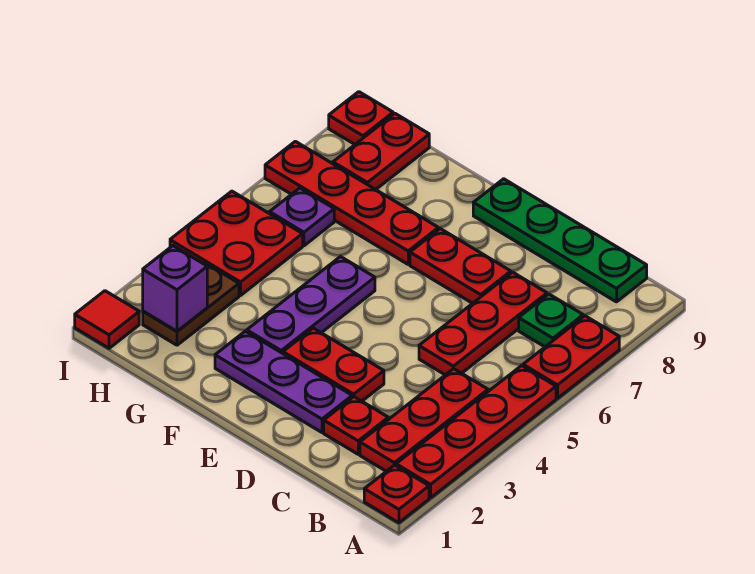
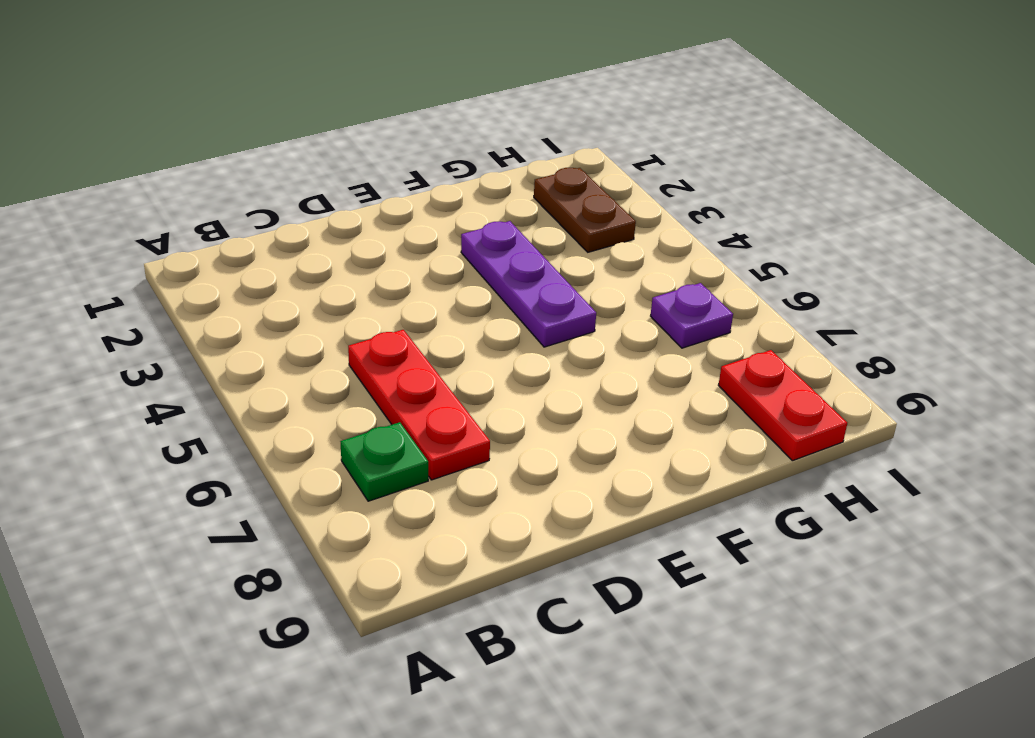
none -> red plate A1 level 1
none -> red plate A2:A5 level 1
none -> red plate A6:A7 level 1

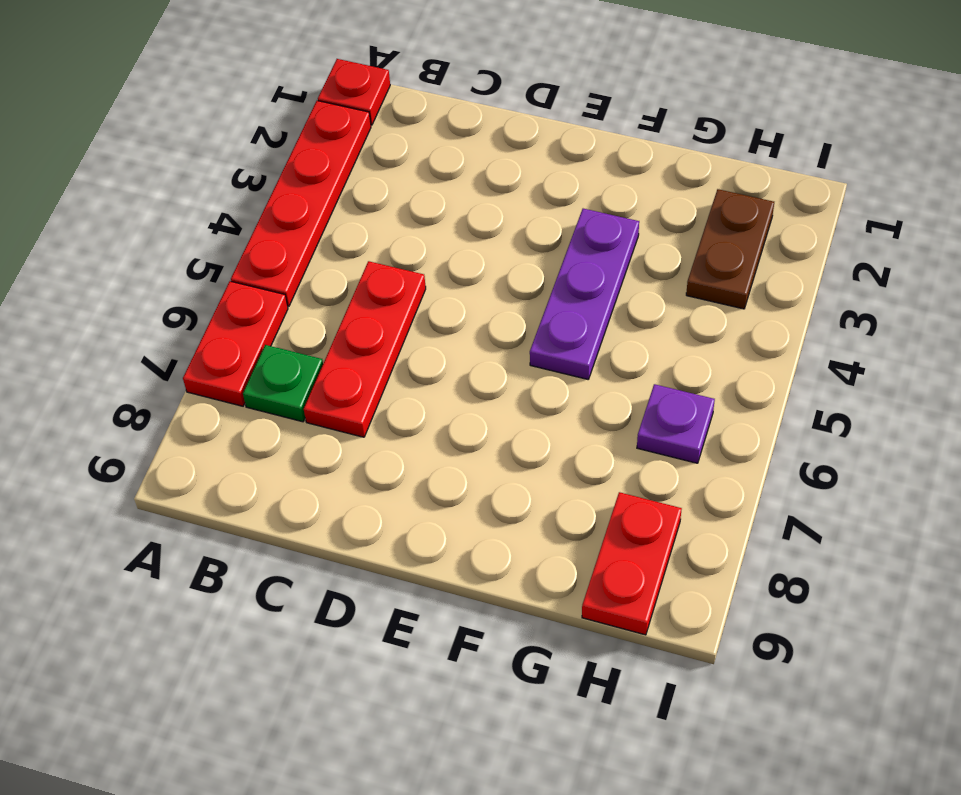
none -> red plate B2:B4 level 1
none -> green plate B9:E9 level 1
none -> red plate C2 level 1

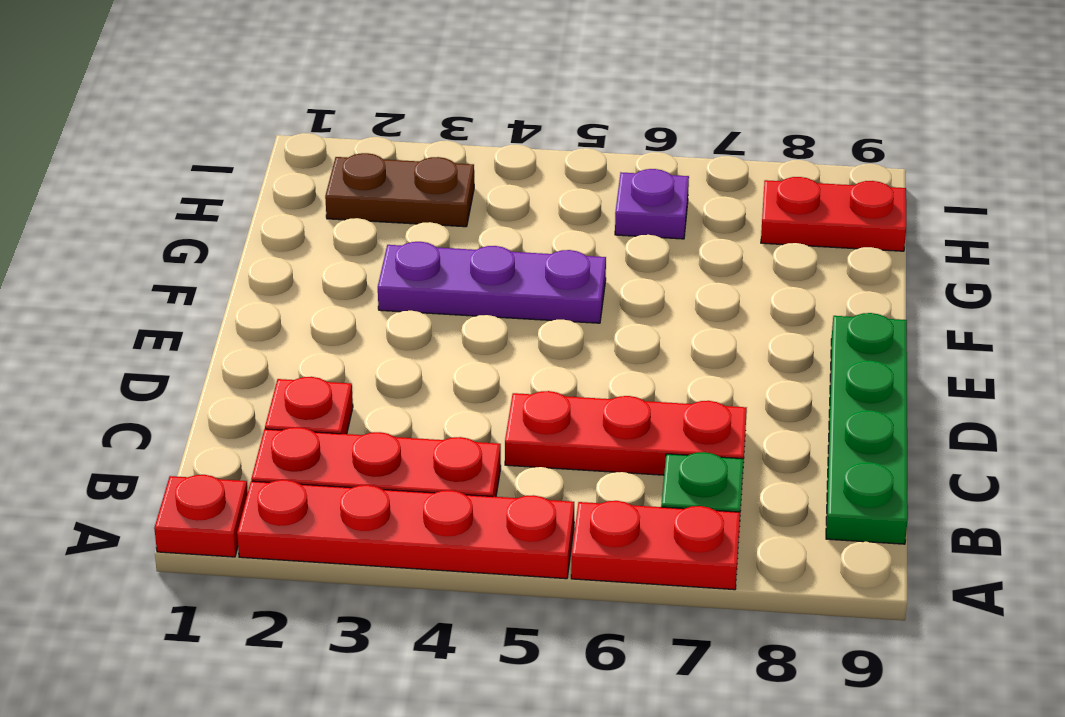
none -> purple plate D2:F2 level 1
none -> red plate D3:E3 level 1
none -> red plate D7:E7 level 1

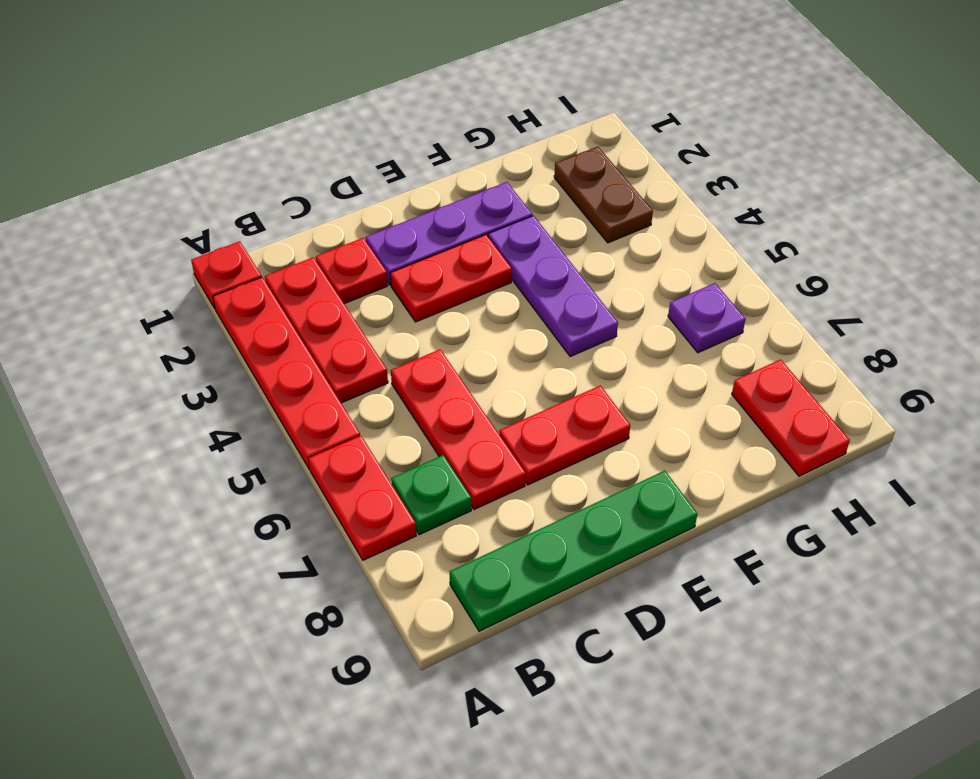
none -> red plate F7:I7 level 1
none -> red plate H4:I5 level 1
none -> red tile I1 level 1

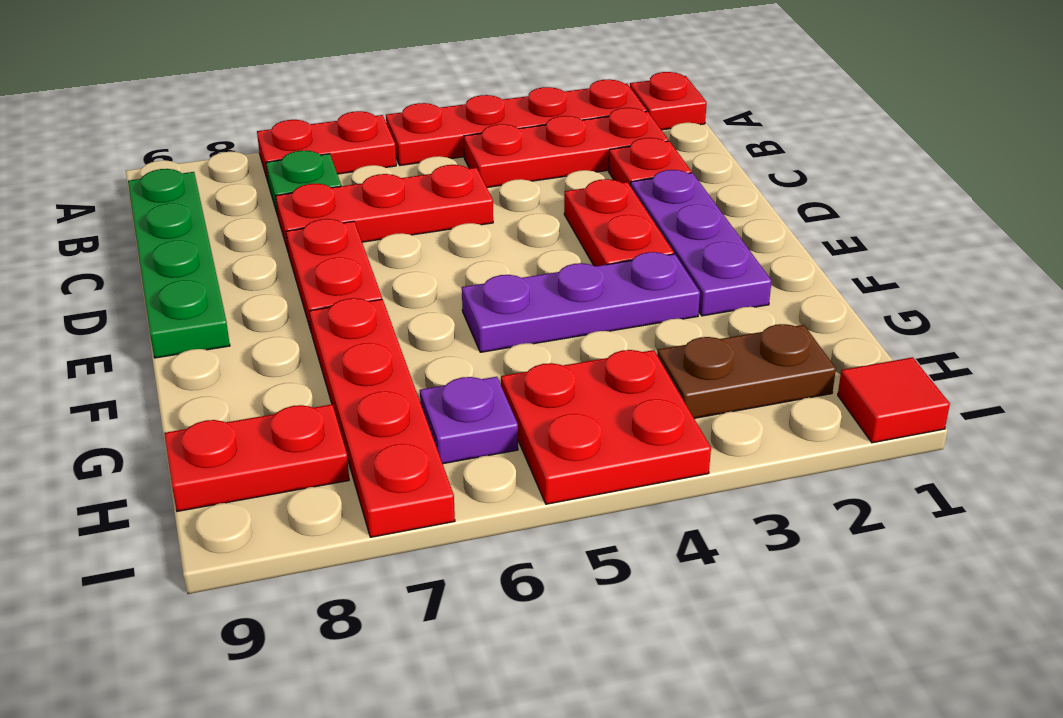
none -> red plate I9 level 1
none -> purple brick H2 level 2

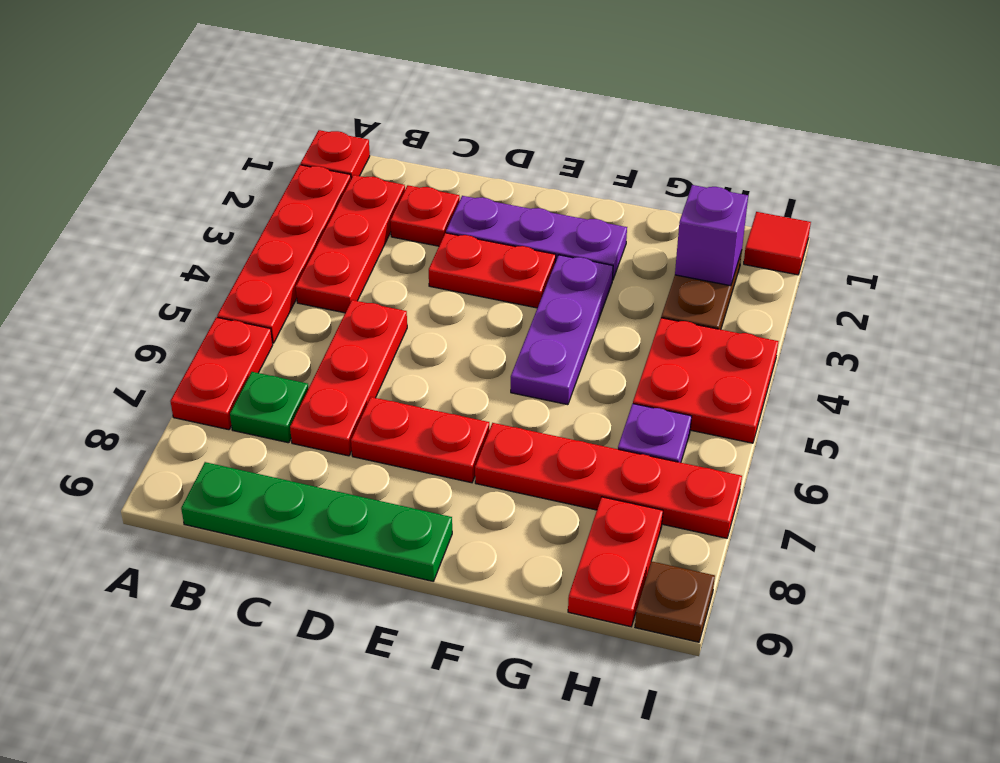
brown plate I9 level 1 -> red plate I9 level 1

